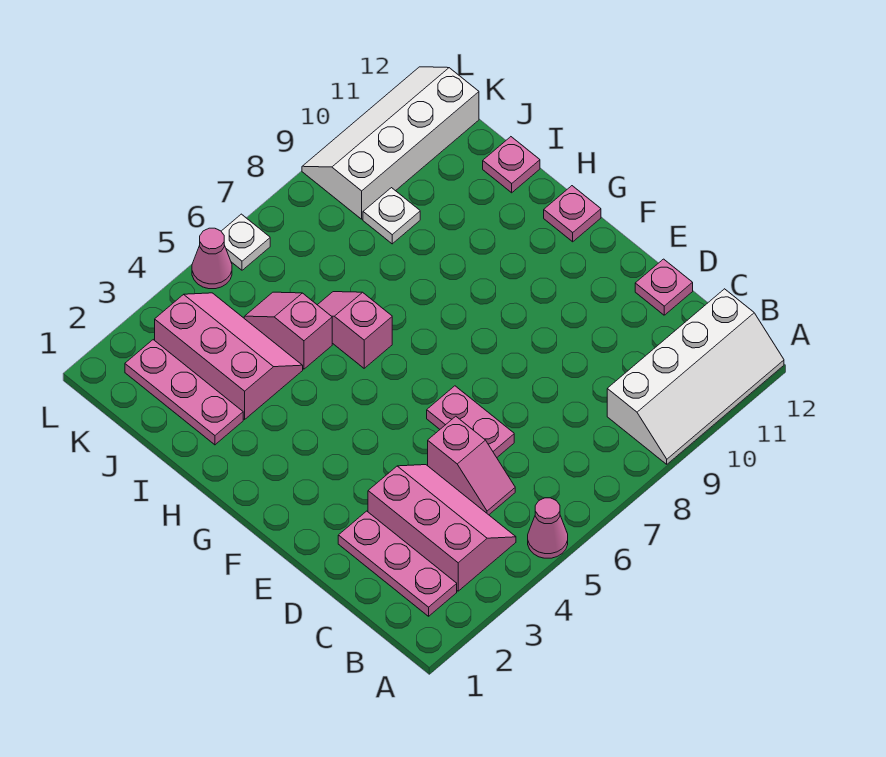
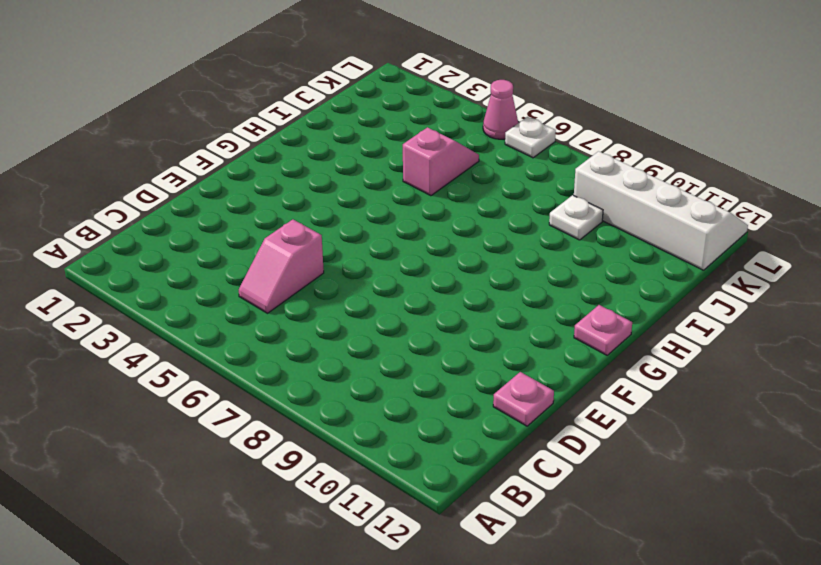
none -> pink cone A5 level 1
none -> white slope A9:B12 level 1 top B
none -> pink plate B2:D2 level 1

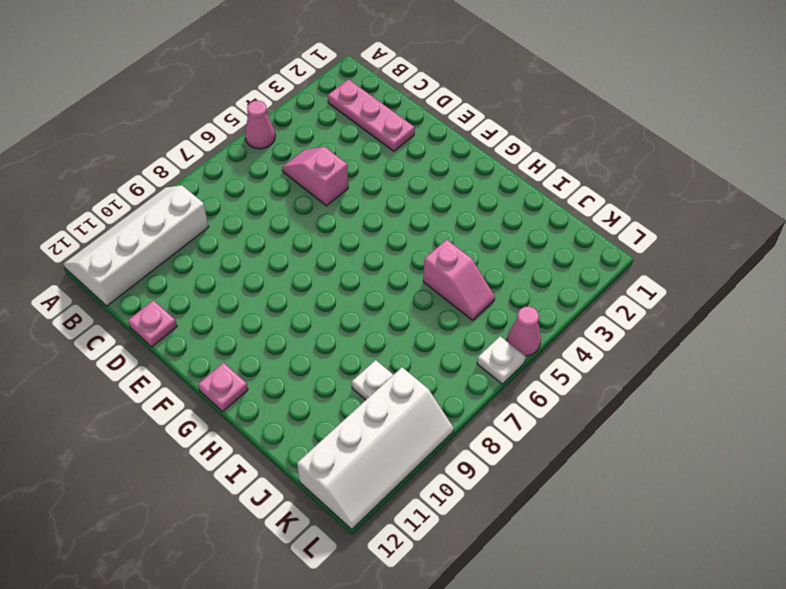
none -> pink slope B3:D4 level 1 top 3
none -> pink plate D6:E6 level 1
none -> pink slope H6:I6 level 1 top H

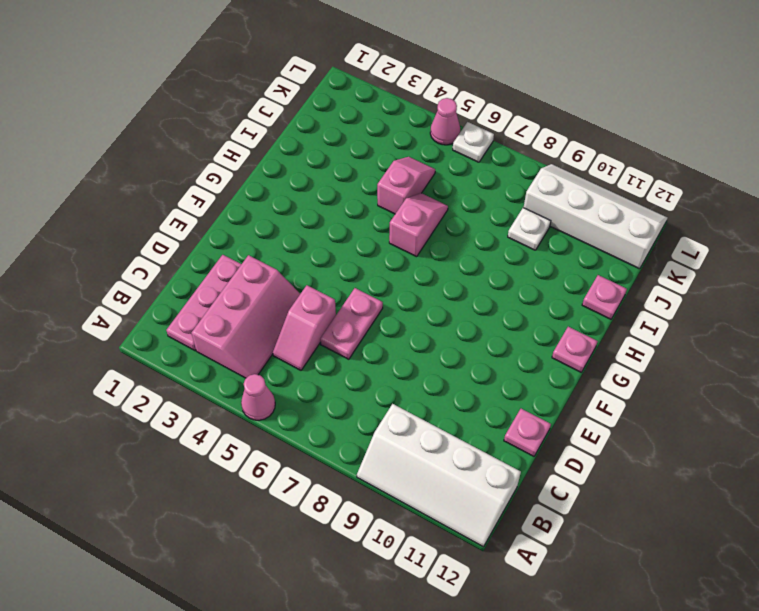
none -> pink plate I2:K2 level 1
none -> pink slope I3:K4 level 1 top 3

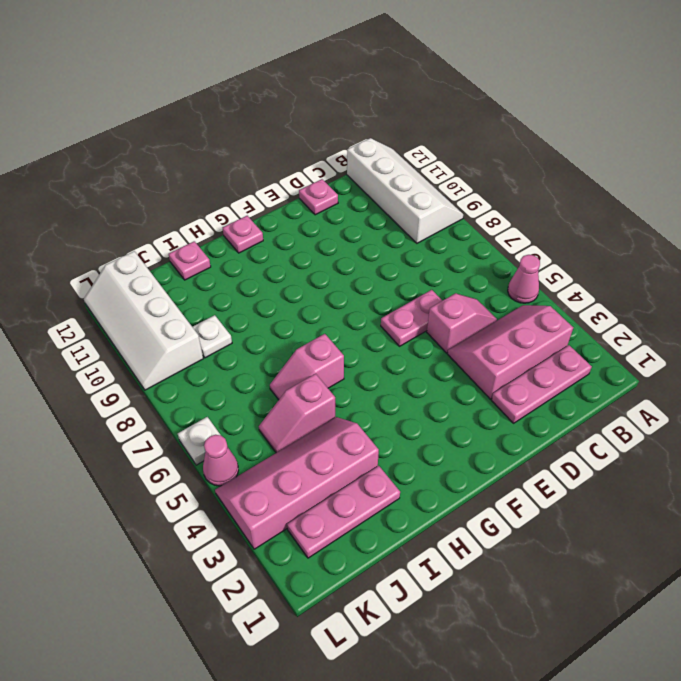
pink slope I3:L4 level 1 top 3 -> pink slope I3:K4 level 1 top 3

